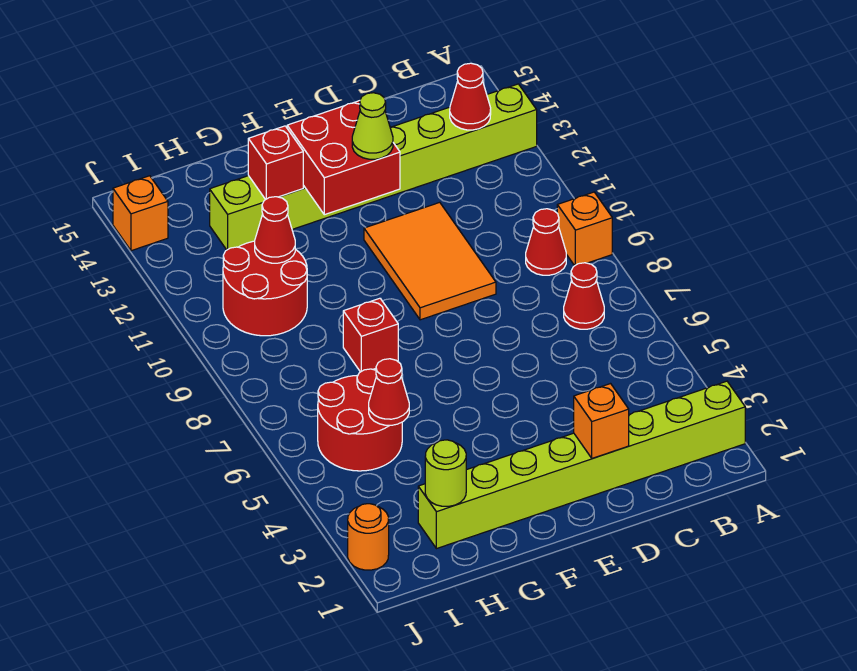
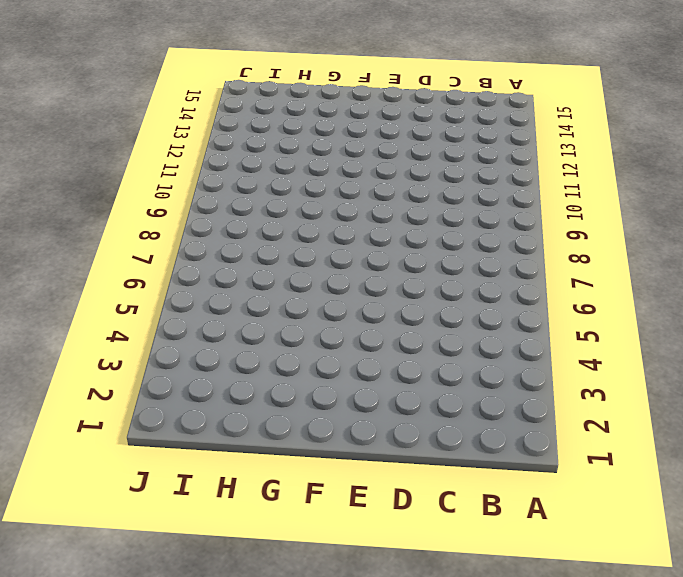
none -> lime brick A2:H2 level 1
none -> orange brick A9 level 1
none -> lime brick A13:H13 level 1

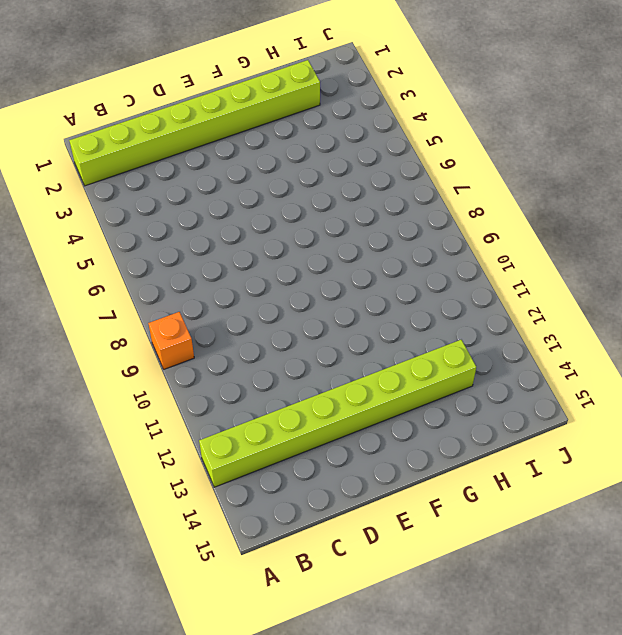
none -> red cone B7 level 1
none -> red cone B9 level 1
none -> orange tile D9:E11 level 1

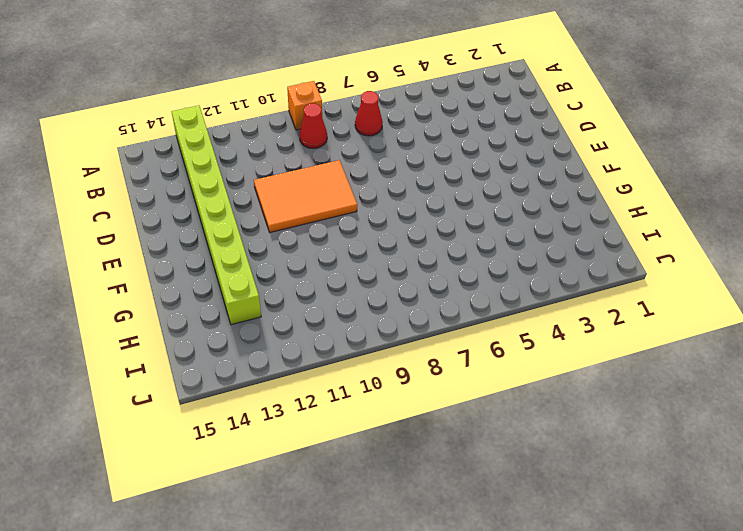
none -> lime brick A2:H2 level 1
none -> red brick G8 level 1
none -> red round brick H5:I6 level 1

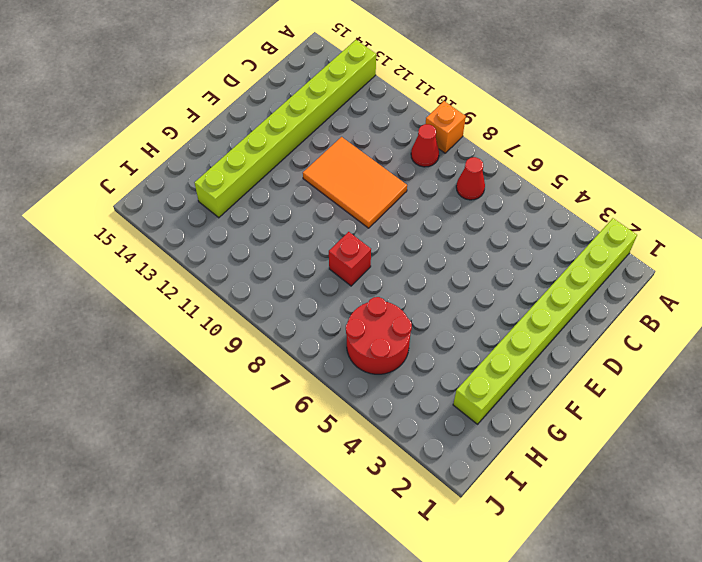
none -> red round brick H10:I11 level 1
none -> orange round brick J2 level 1
none -> orange brick J14 level 1

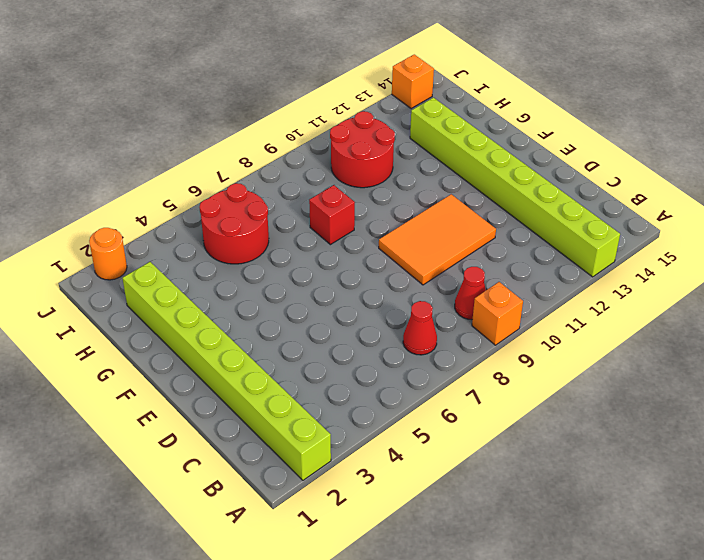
none -> red cone B13 level 2
none -> orange brick D2 level 2
none -> red brick E12:F13 level 2

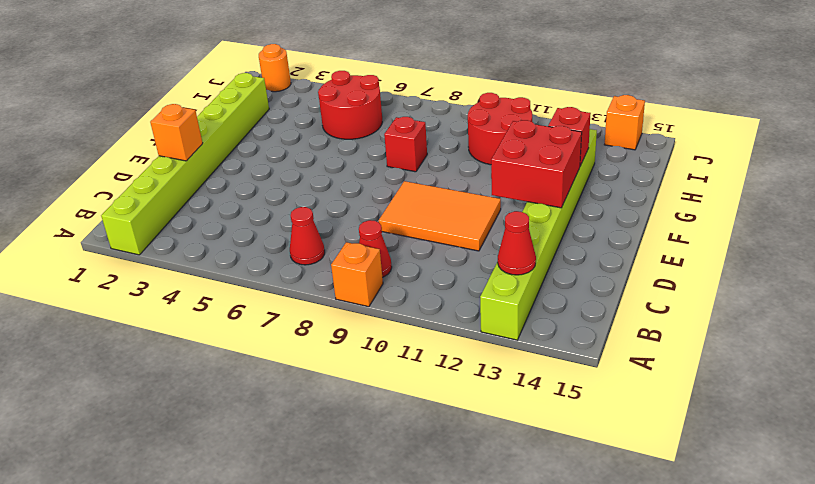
none -> lime round brick H2 level 2
none -> red cone H5 level 2
none -> red cone H11 level 2

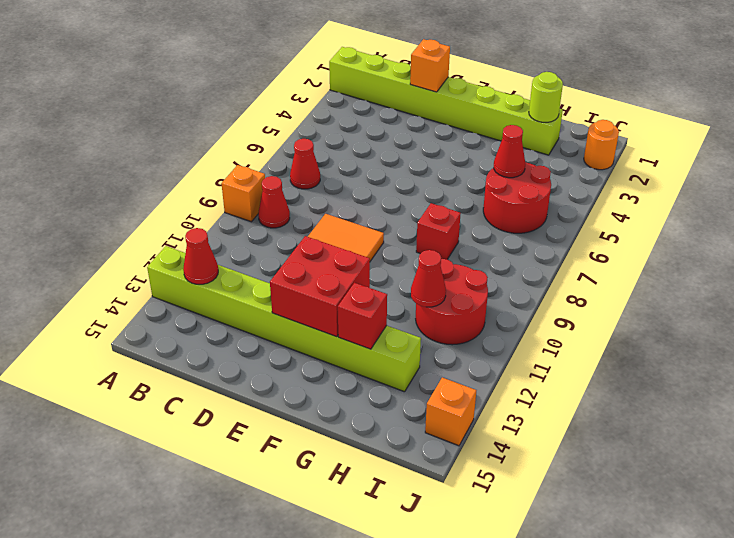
none -> lime cone E12 level 3

